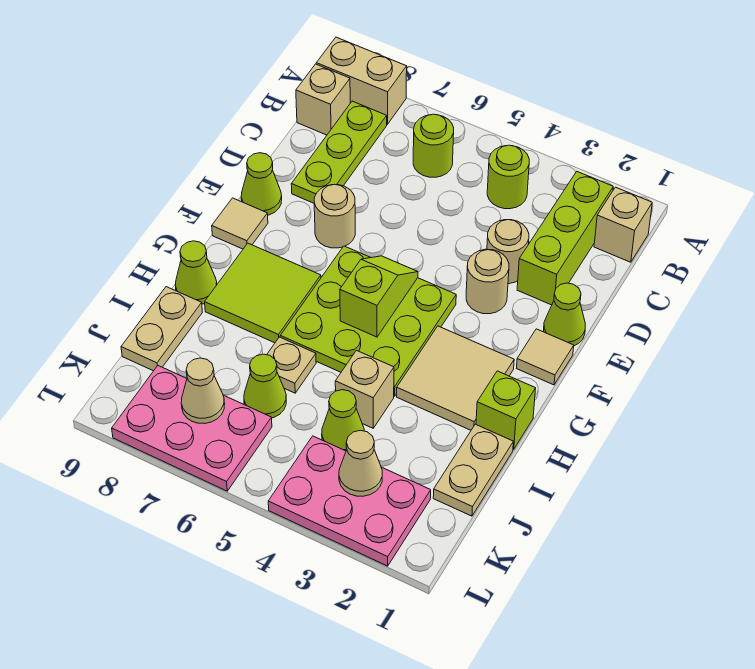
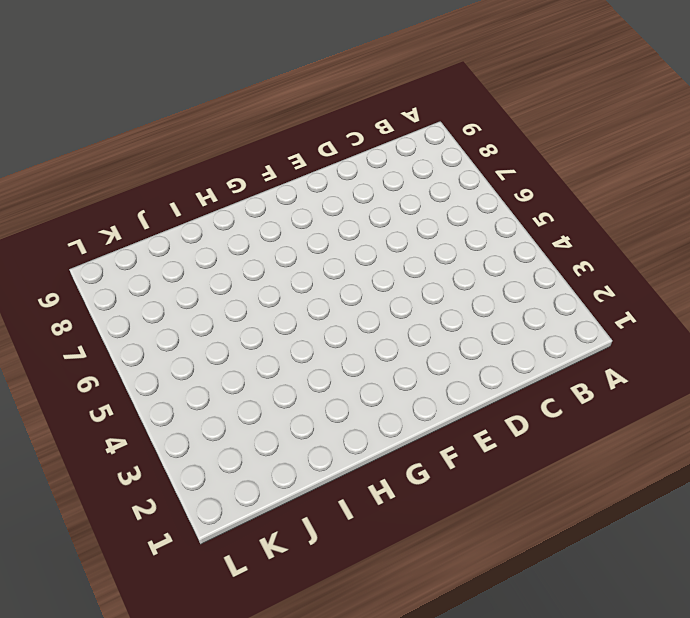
none -> tan brick A8:A9 level 1
none -> tan brick B1 level 1
none -> lime brick B2:D2 level 1
none -> lime round brick B4 level 1

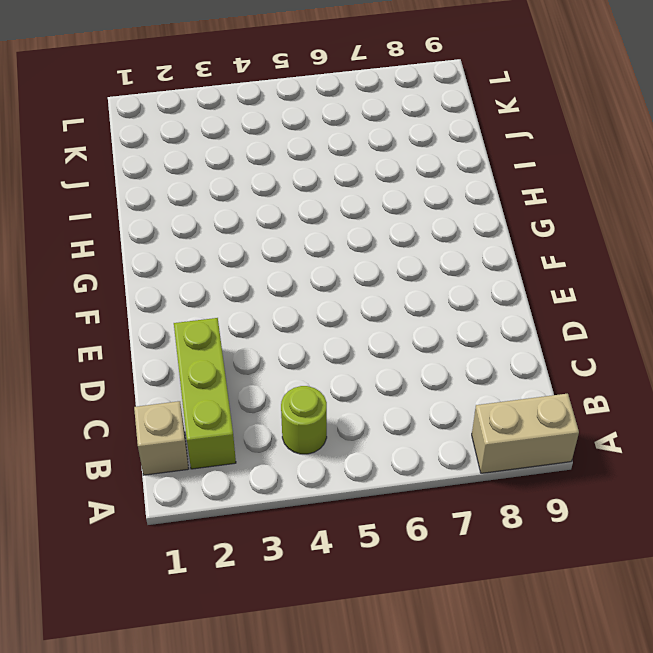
none -> lime round brick B6 level 1
none -> lime plate B8:D8 level 1
none -> tan brick B9 level 1
none -> tan round brick D3 level 1

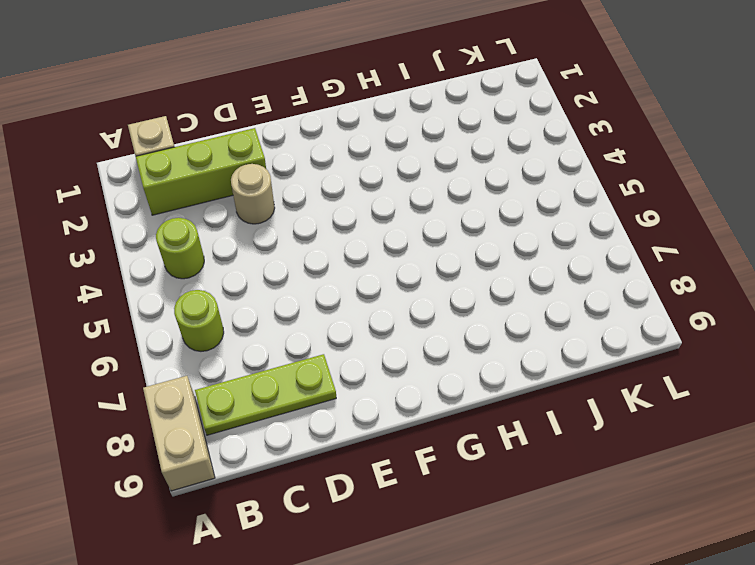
none -> tan brick B9 level 1
none -> lime cone E1 level 1
none -> tan round brick E3 level 1
none -> tan round brick E7 level 1

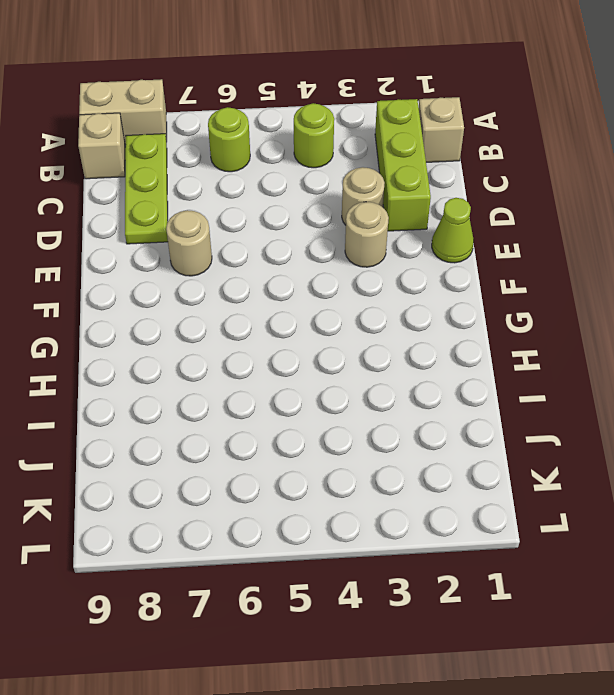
none -> lime cone E9 level 1
none -> tan tile F1 level 1
none -> lime plate F4:H6 level 1
none -> tan tile F9 level 1

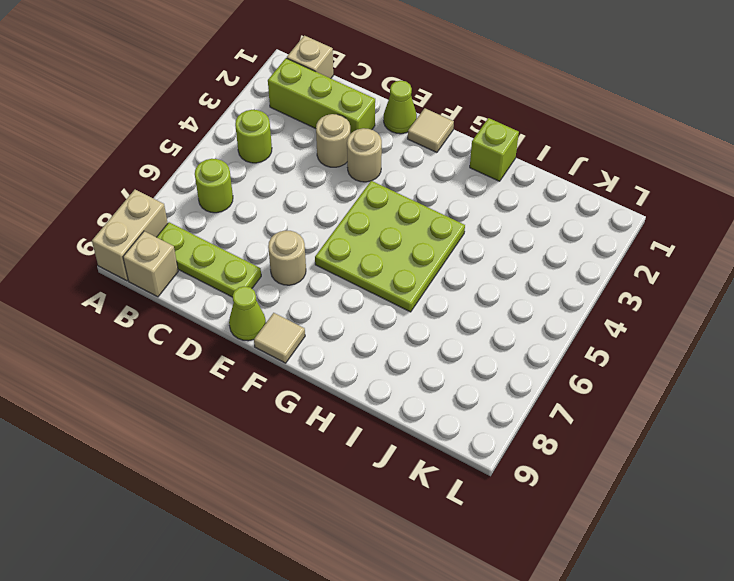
none -> tan tile G2:H3 level 1
none -> lime tile G7:H8 level 1
none -> lime cone H9 level 1
none -> tan plate I1:J1 level 1

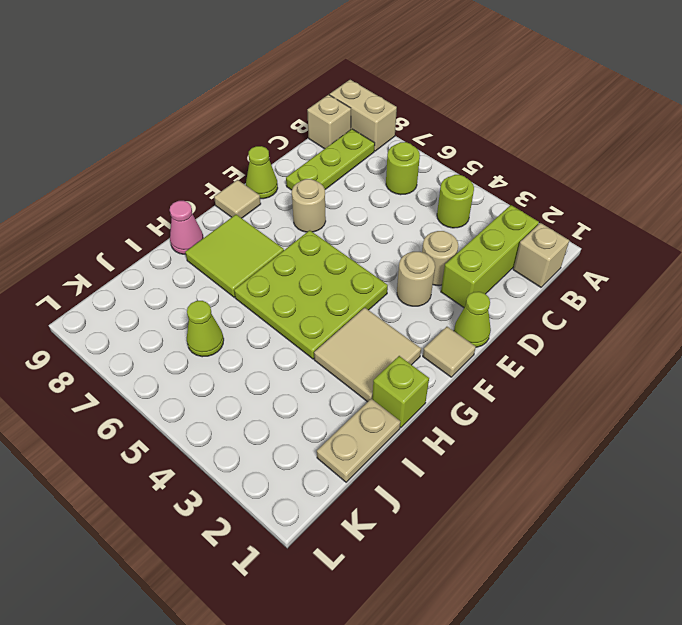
pink cone H9 level 1 -> lime cone H9 level 1
none -> tan brick I4 level 1
none -> tan plate I6 level 1
none -> tan plate I9:J9 level 1
none -> lime cone J4 level 1

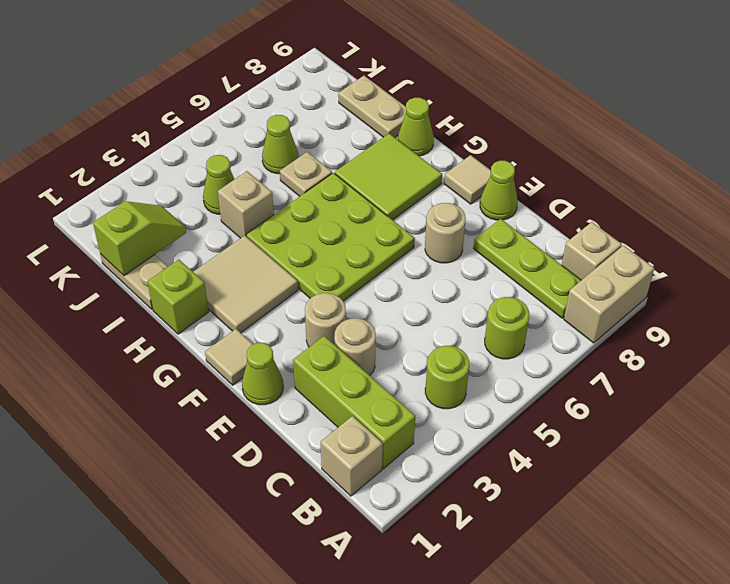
lime slope J1:J2 level 2 top 1 -> lime slope F5:G5 level 2 top G
none -> pink plate K2:L4 level 1
none -> pink plate K6:L8 level 1
none -> tan cone K3 level 2
none -> tan cone K7 level 2

